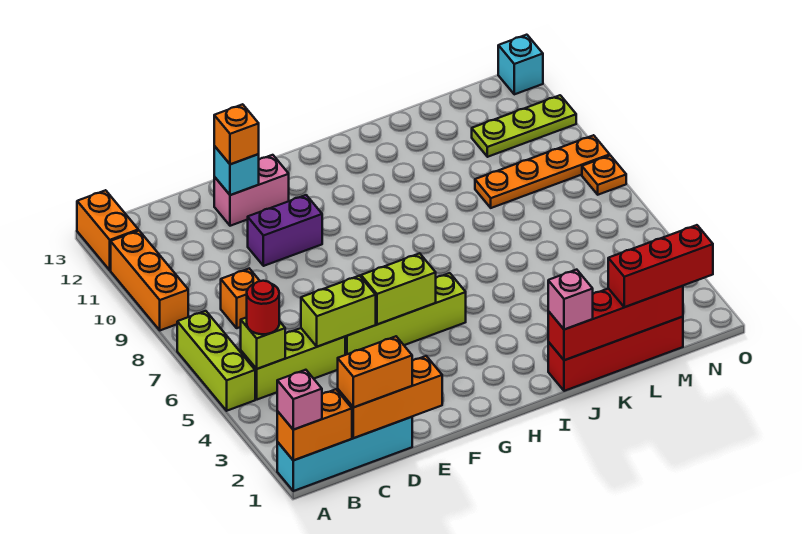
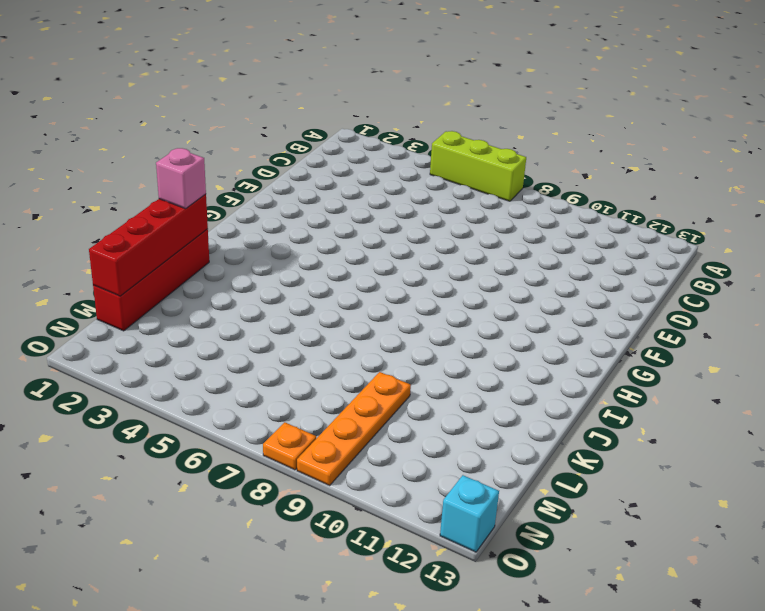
none -> cyan brick A1:D1 level 1
none -> orange brick A9:A11 level 1
none -> orange brick A12:A13 level 1

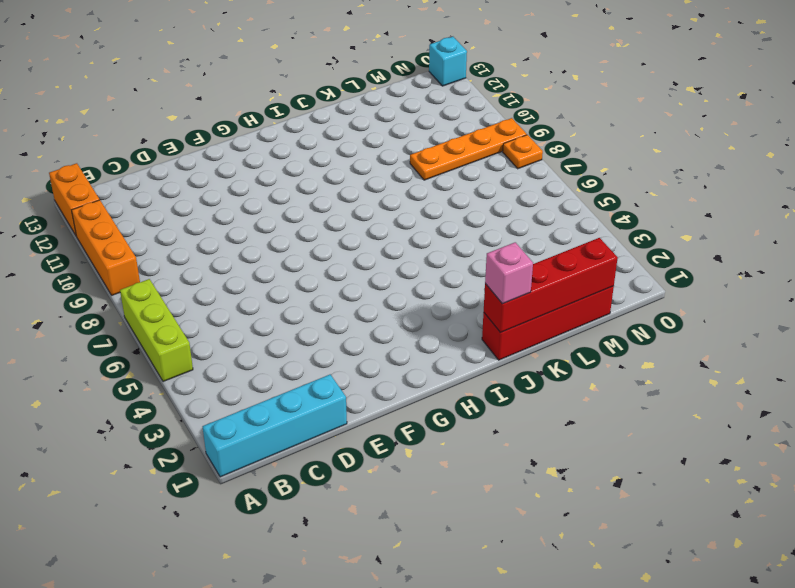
none -> lime brick B5:D5 level 1
none -> orange brick C8 level 1
none -> lime brick E5:H5 level 1

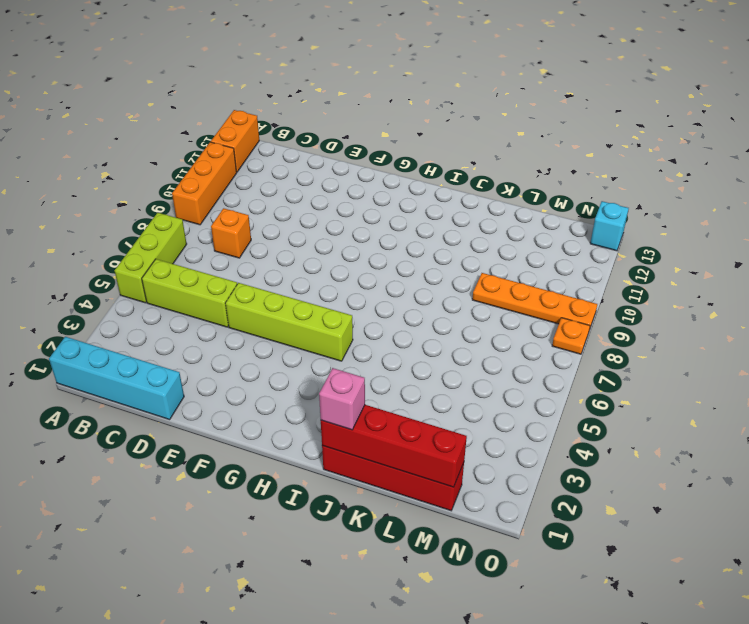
none -> purple brick E10:F10 level 1
none -> pink brick E12:F12 level 1
none -> lime plate M11:O11 level 1

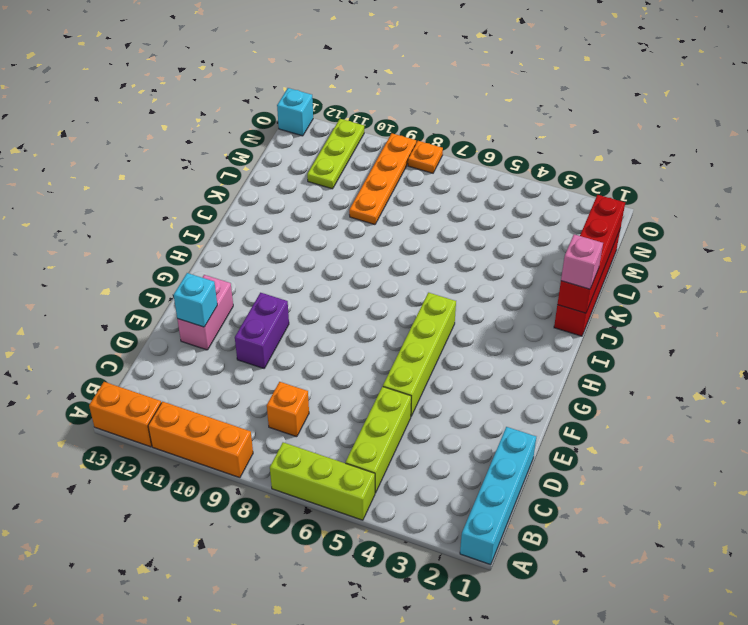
none -> orange brick A1:B1 level 2
none -> lime brick B5 level 2
none -> orange brick C1:E1 level 2

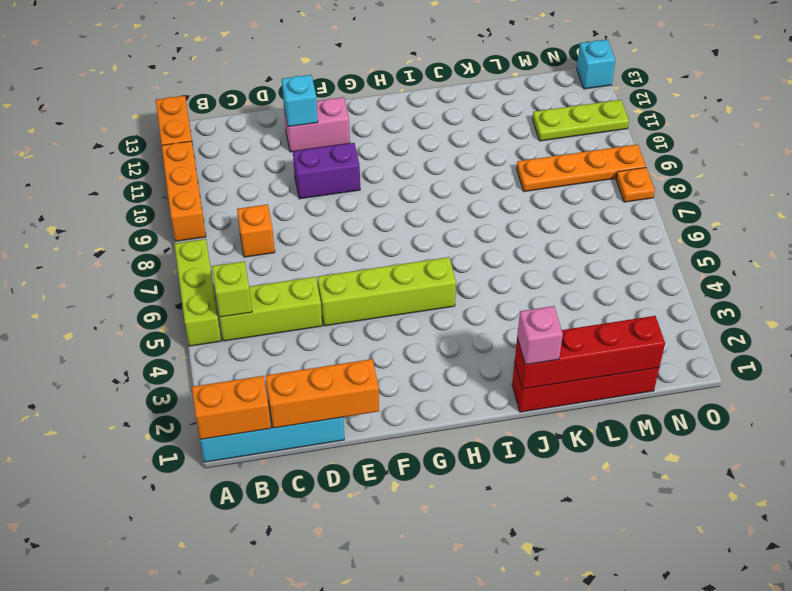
none -> lime brick D5:E5 level 2
none -> lime brick F5:G5 level 2
none -> pink brick A1 level 3

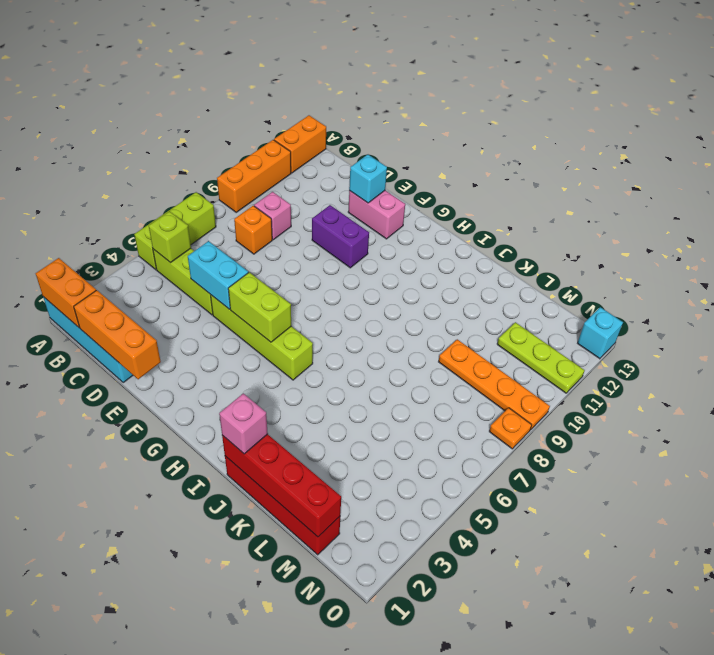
pink brick C9 level 1 -> pink brick A1 level 3
cyan brick D5:E5 level 2 -> lime brick D5:E5 level 2
none -> red round brick B5 level 3
none -> orange brick C1:D1 level 3
none -> orange brick E12 level 3

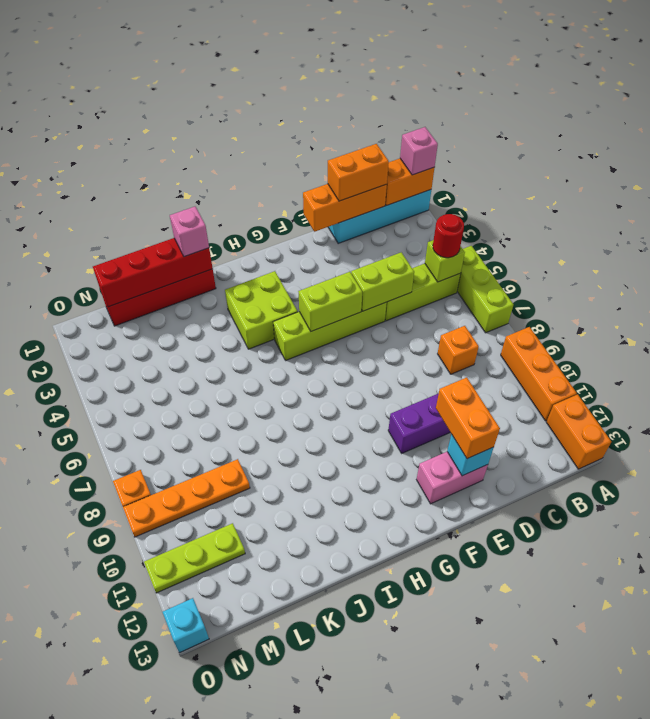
orange brick E11:E12 level 3 -> orange brick E12 level 3
lime brick H3:I4 level 1 -> none
none -> red brick L1:N1 level 3

